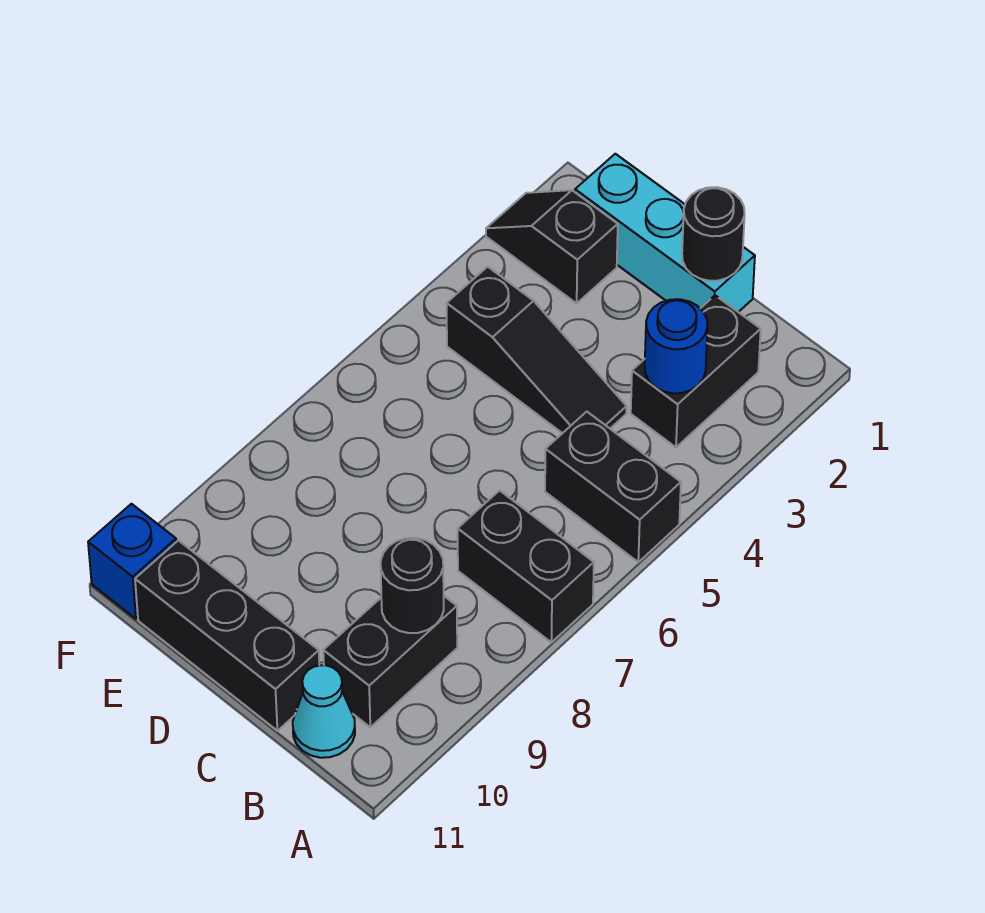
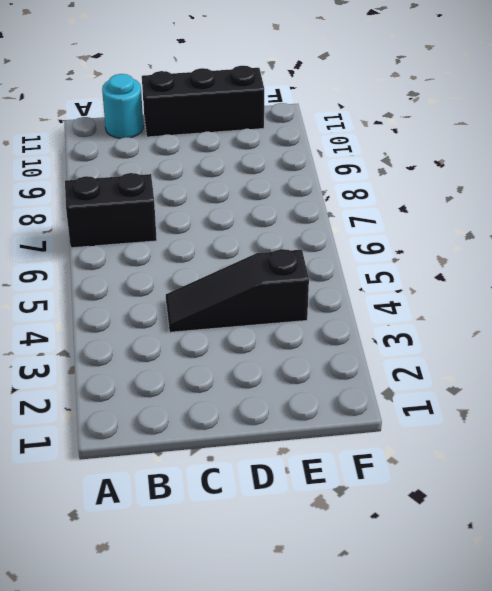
cyan round brick B11 level 1 -> cyan cone B11 level 1
none -> black brick A5:B5 level 1
none -> black brick B2:B3 level 1
none -> black brick B9:B10 level 1

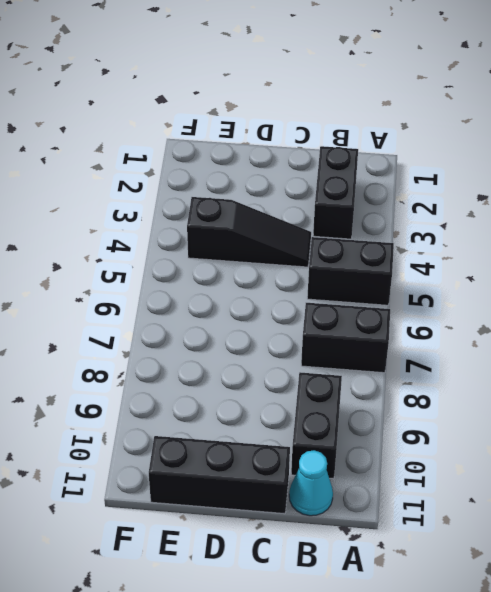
none -> cyan brick C1:E1 level 1
none -> black slope E2:F2 level 1 top E
none -> blue brick F11 level 1

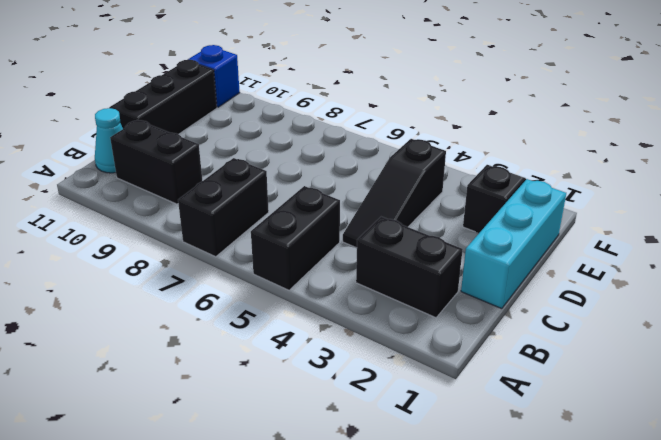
none -> blue round brick B3 level 2
none -> black round brick B9 level 2
none -> black round brick C1 level 2

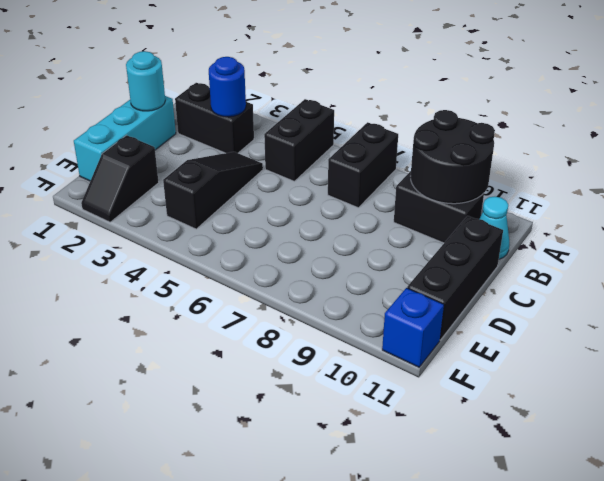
black round brick A9:B10 level 2 -> black round brick B9 level 2
cyan round brick C1 level 2 -> black round brick C1 level 2

